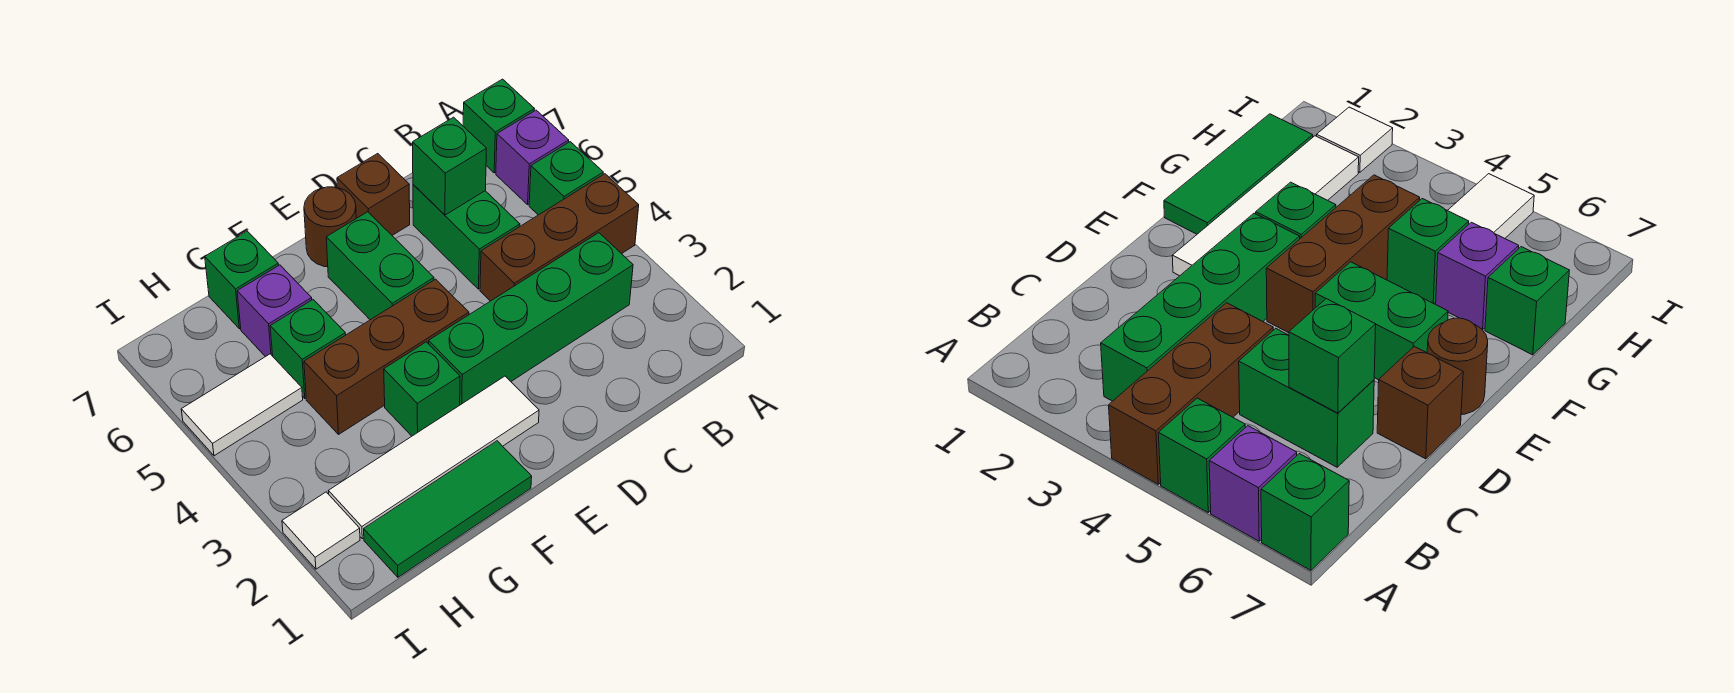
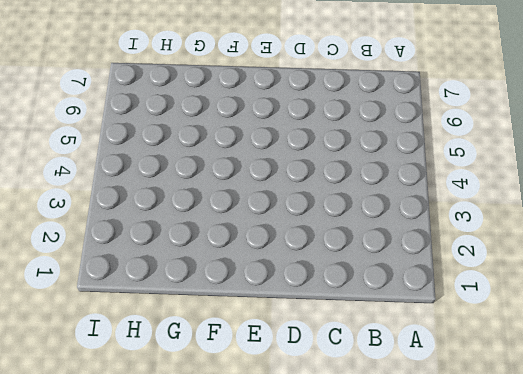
none -> brown brick A4:C4 level 1
none -> green brick A5 level 1
none -> purple brick A6 level 1

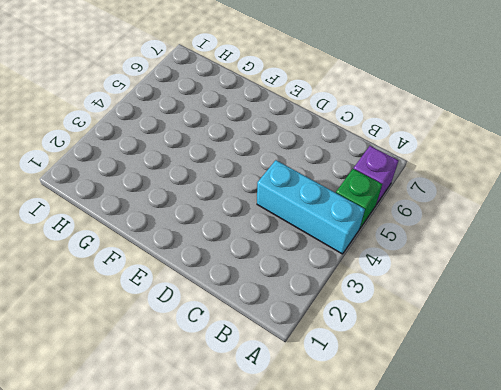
cyan brick A4:C4 level 1 -> brown brick A4:C4 level 1
none -> green brick A7 level 1
none -> green brick B3:E3 level 1
none -> green brick C5:C6 level 1

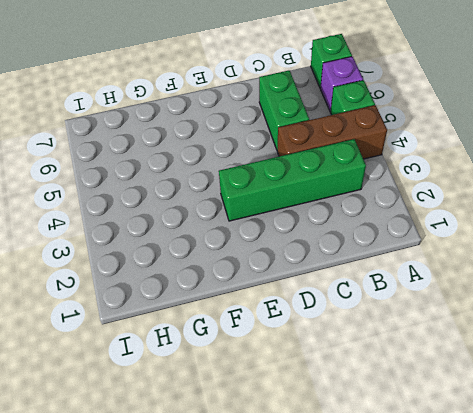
none -> brown brick D7 level 1
none -> white tile E2:H2 level 1
none -> brown brick E4:G4 level 1

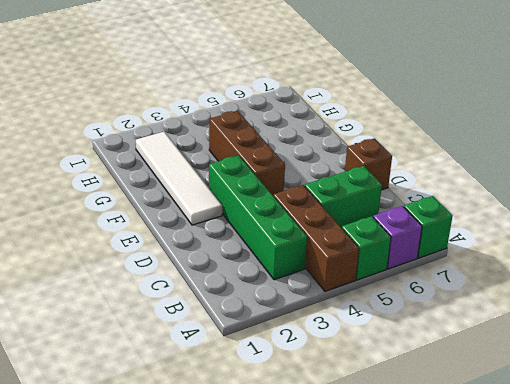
none -> green brick E5:E6 level 1
none -> brown round brick E7 level 1
none -> green tile F1:H1 level 1

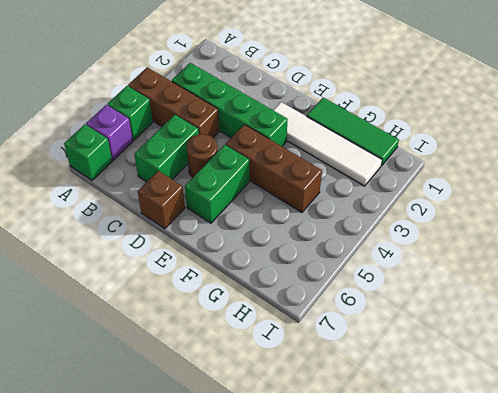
brown round brick D5 level 1 -> brown round brick E7 level 1
none -> green brick F3 level 1
none -> green brick G5 level 1
none -> purple brick G6 level 1

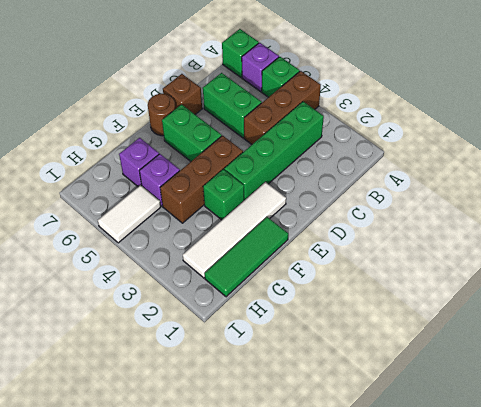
purple brick G5 level 1 -> green brick G5 level 1
none -> green brick G7 level 1
none -> white tile I2 level 1
none -> green brick C6 level 2

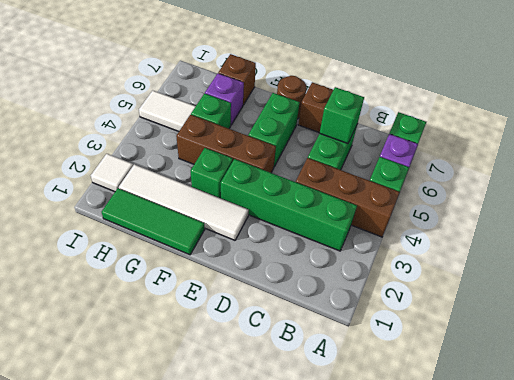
brown brick G7 level 1 -> green brick G7 level 1

